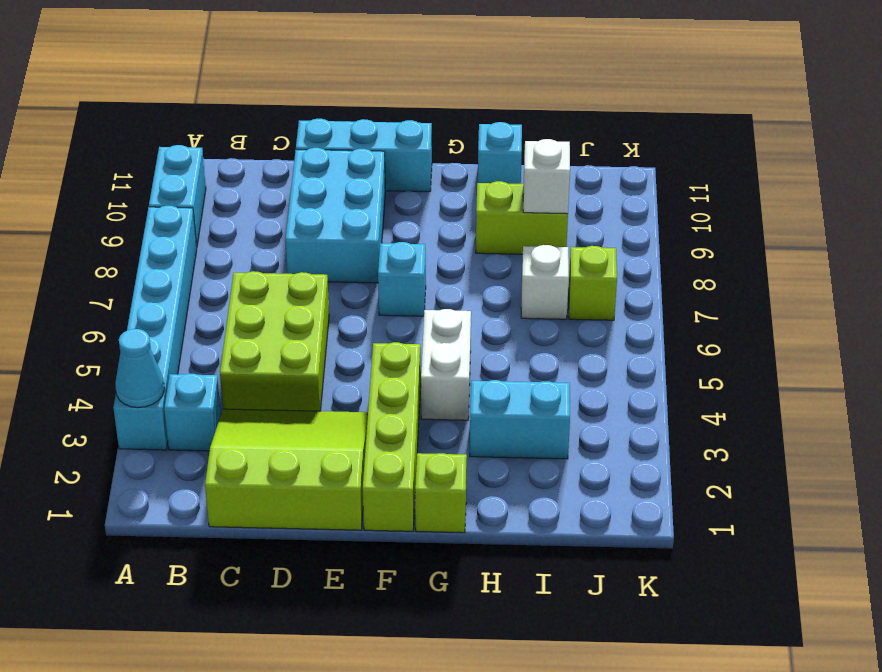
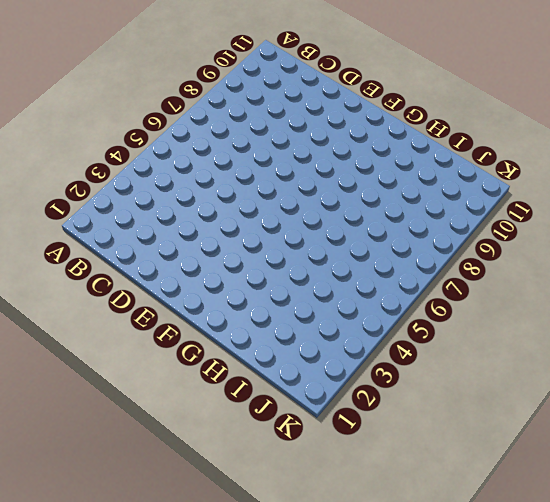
none -> cyan brick A3:A8 level 1
none -> cyan brick A9:A10 level 1
none -> cyan brick B3 level 1

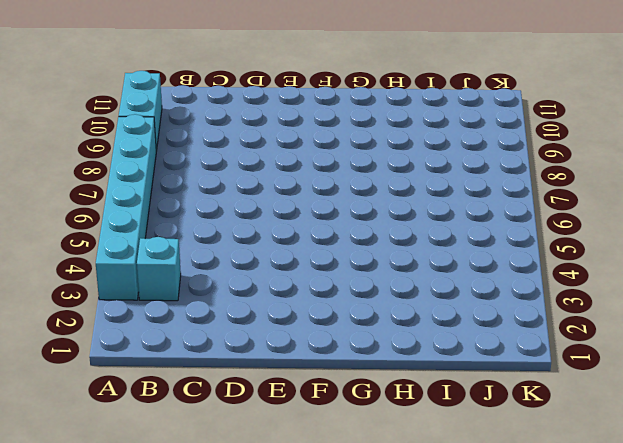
none -> lime slope C1:E3 level 1 top 1
none -> lime brick C4:D6 level 1
none -> cyan brick D8:E10 level 1

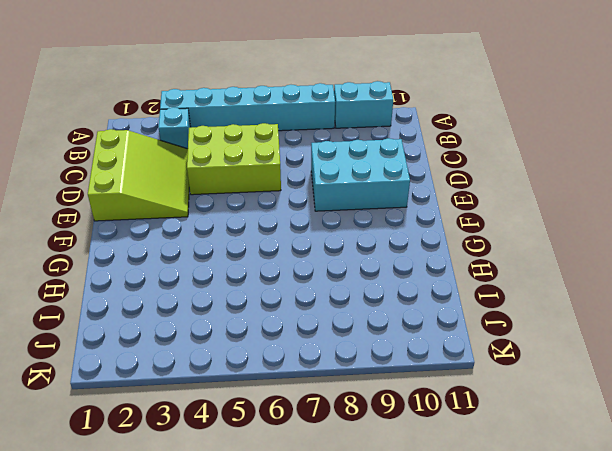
none -> cyan brick D11:F11 level 1
none -> lime brick F1:F4 level 1
none -> cyan brick F7 level 1

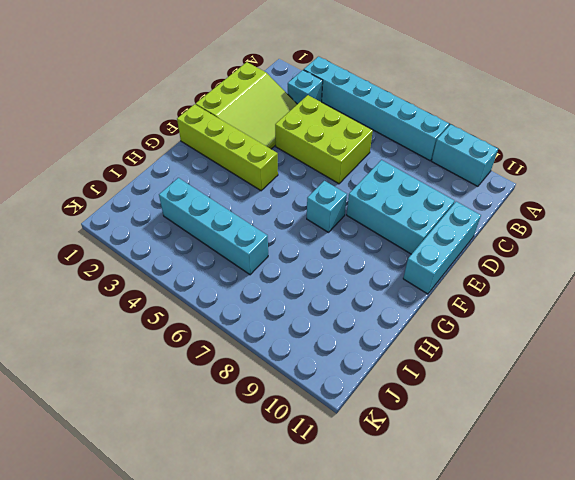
cyan brick I3:I6 level 1 -> cyan brick H3:I3 level 1
none -> lime brick G1 level 1
none -> white brick G4:G5 level 1
none -> lime brick H9:I9 level 1

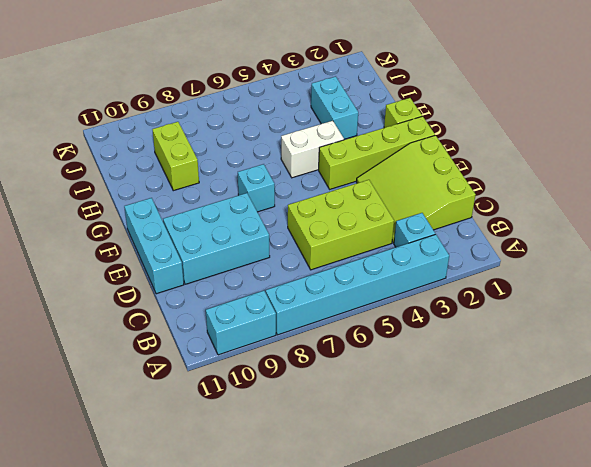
none -> cyan brick H11 level 1
none -> white brick I7 level 1
none -> lime brick J7 level 1

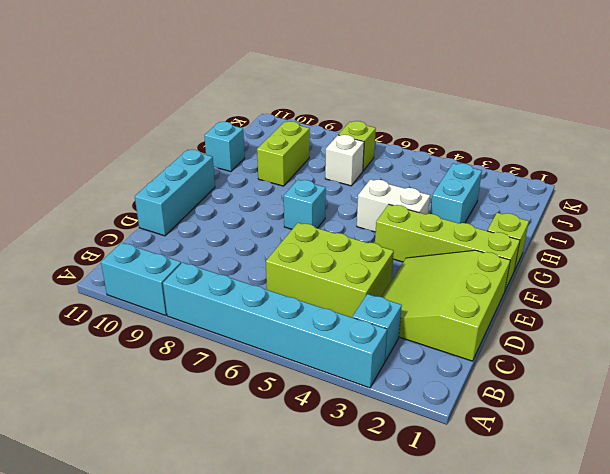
none -> cyan brick D8:E10 level 1
none -> cyan cone A3 level 2
none -> white brick I9 level 2

